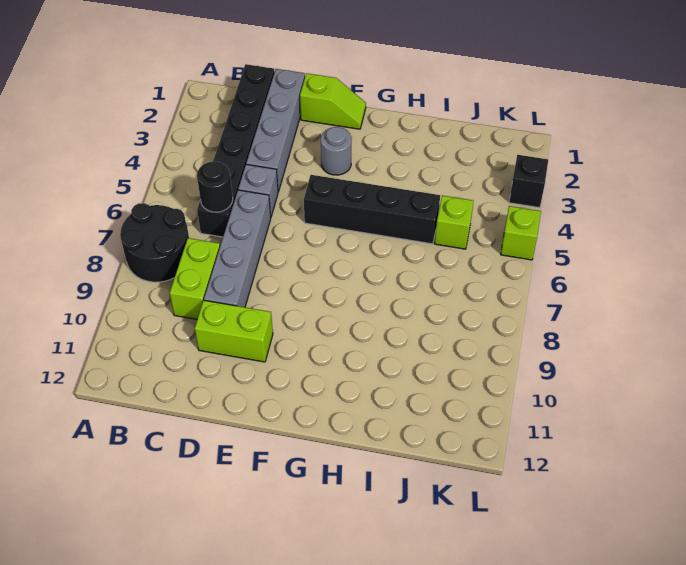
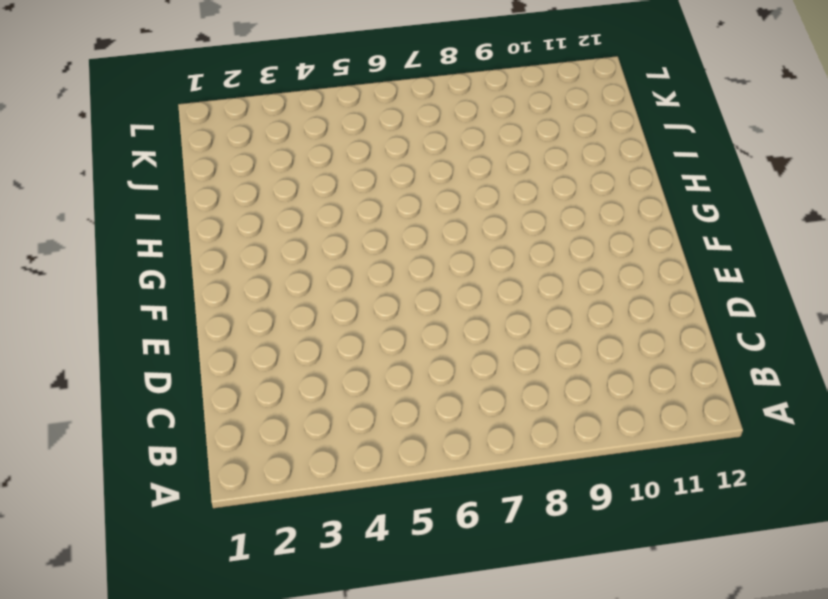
none -> black round brick A7:B8 level 1
none -> black brick C1:C6 level 1
none -> lime brick C8:C9 level 1

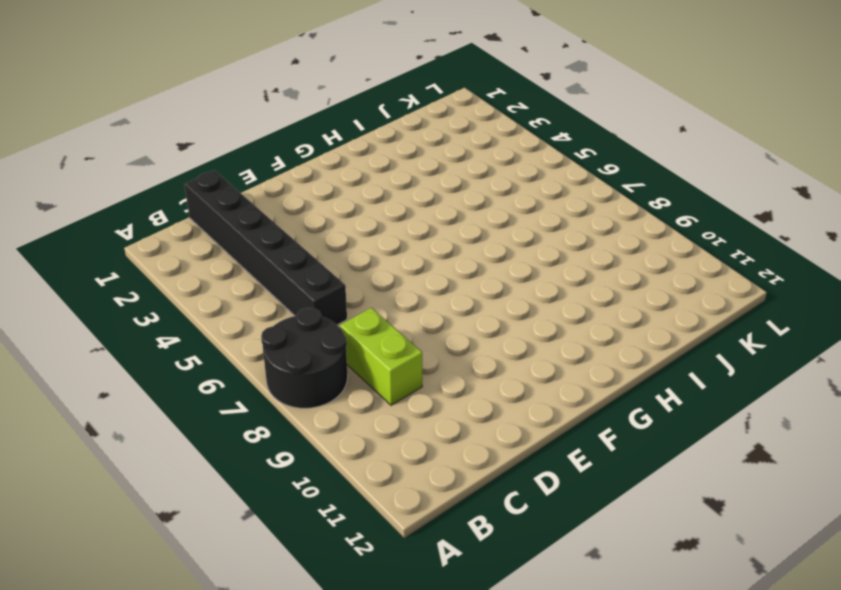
none -> grey brick D1:D4 level 1
none -> grey brick D5 level 1
none -> grey brick D6:D9 level 1

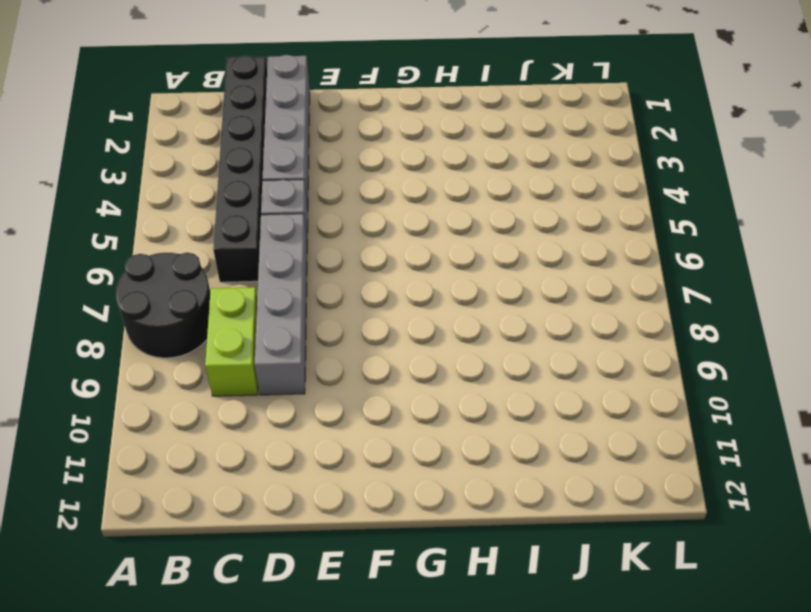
none -> lime brick D10:E10 level 1
none -> lime slope E1:F1 level 1 top E
none -> grey round brick F3 level 1

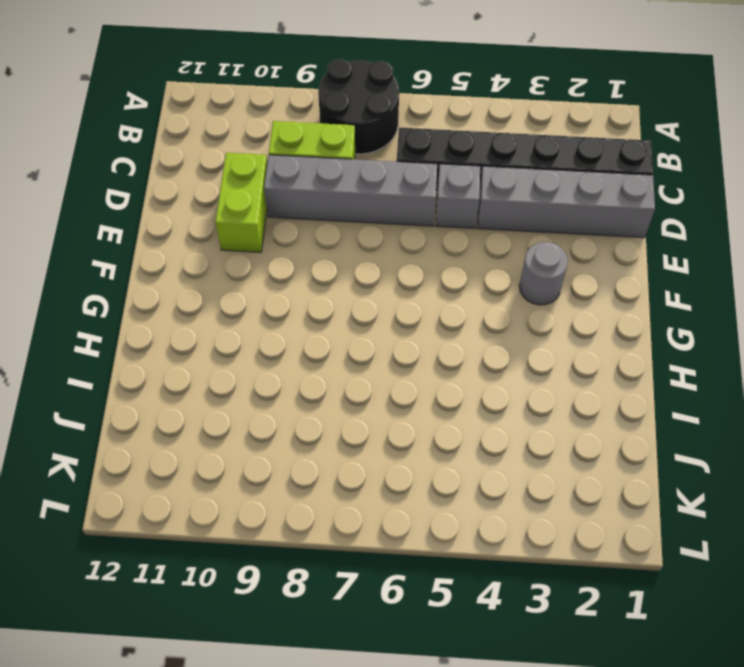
none -> lime slope E1:F1 level 1 top E
none -> black brick F5:I5 level 1
none -> lime brick J5 level 1

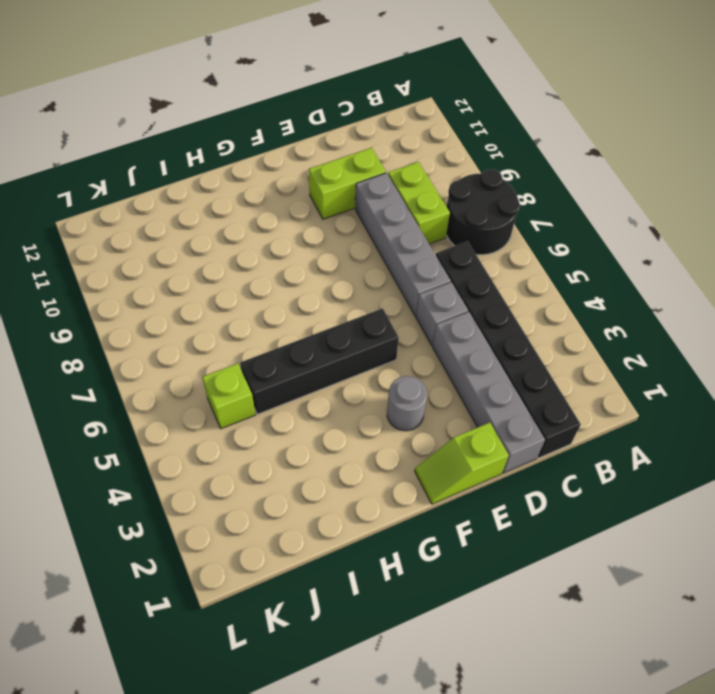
none -> black brick L3 level 1
none -> lime brick L5 level 1
none -> black round brick C6 level 2

